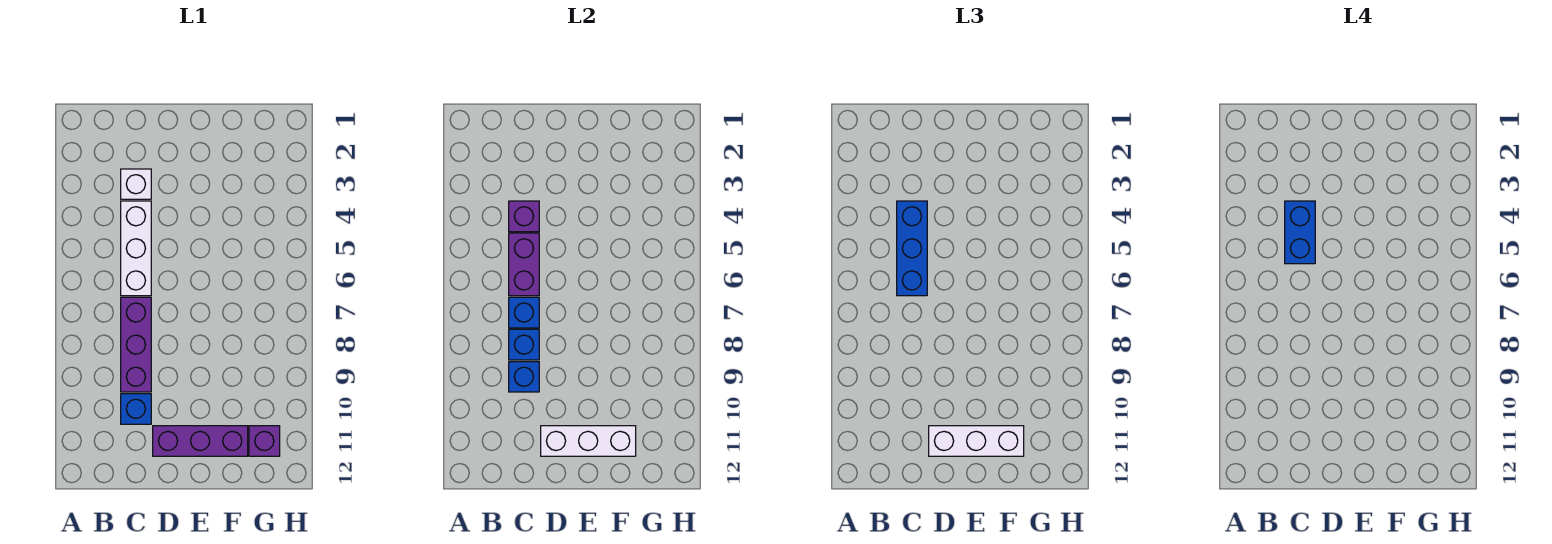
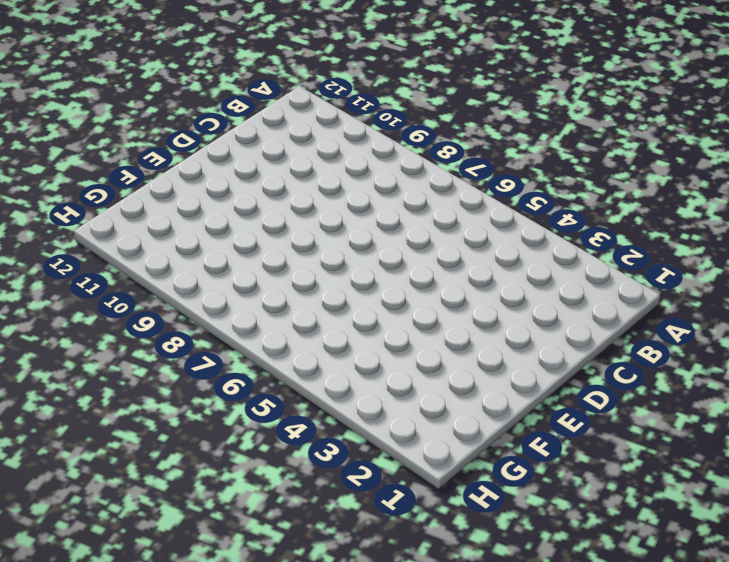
none -> white brick C3 level 1
none -> white brick C4:C6 level 1
none -> purple brick C7:C9 level 1

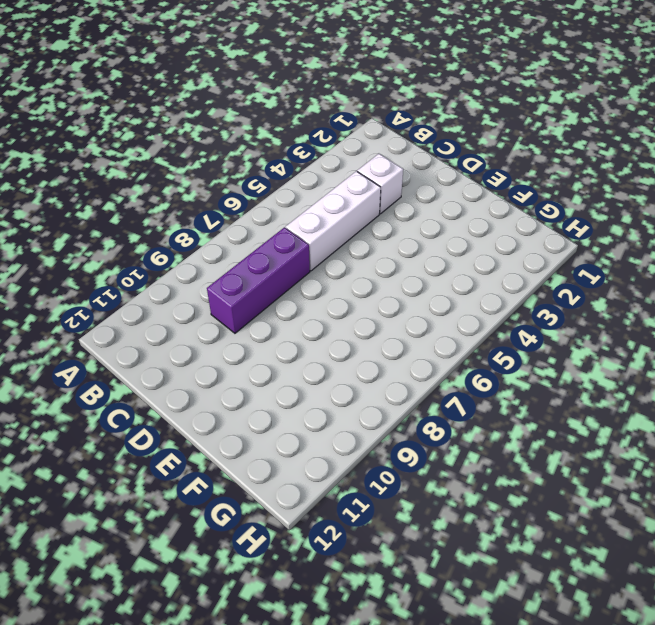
none -> blue brick C10 level 1
none -> purple brick D11:F11 level 1
none -> purple brick G11 level 1

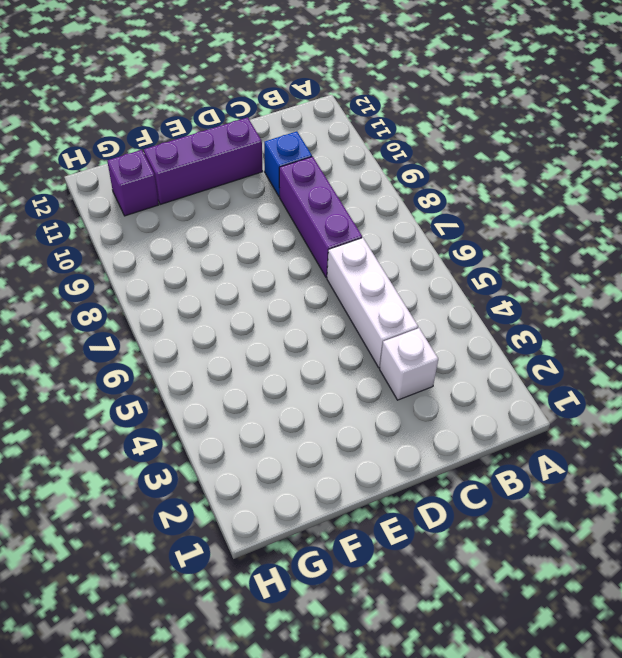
none -> purple brick C4 level 2
none -> purple brick C5:C6 level 2
none -> blue brick C7 level 2

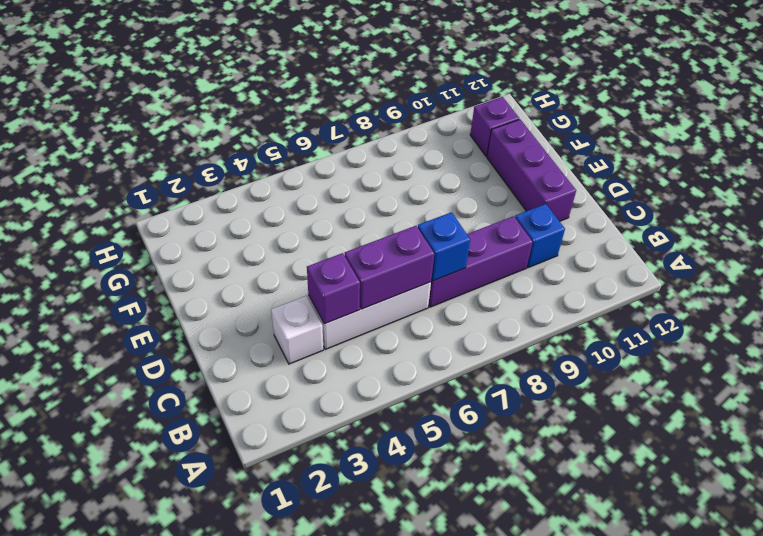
none -> blue brick C8 level 2
none -> blue brick C9 level 2
none -> white brick D11:F11 level 2

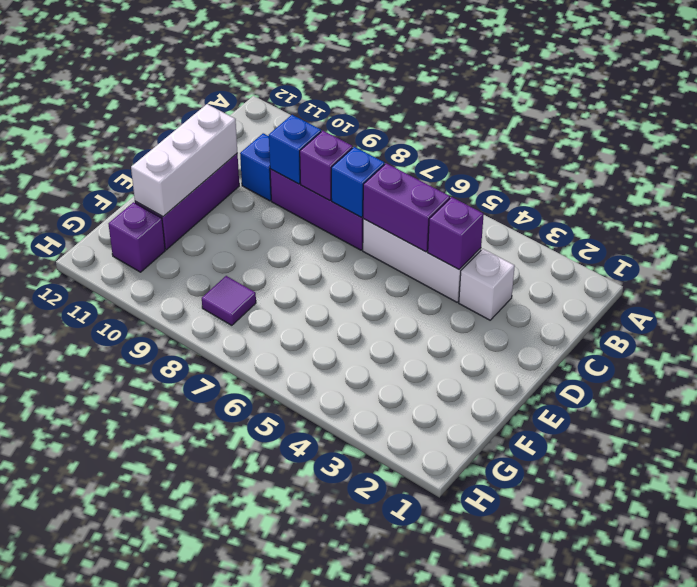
purple brick C8 level 2 -> blue brick C8 level 2
purple tile G8 level 1 -> none
none -> blue brick C4:C6 level 3
none -> white brick D11:F11 level 3
none -> blue brick C4:C5 level 4

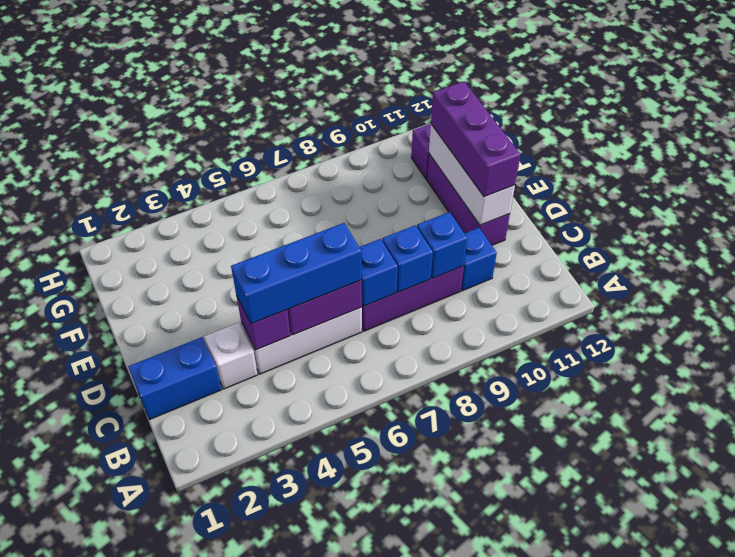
blue brick C1:C2 level 1 -> blue brick C4:C5 level 4
purple brick D11:F11 level 3 -> white brick D11:F11 level 3

